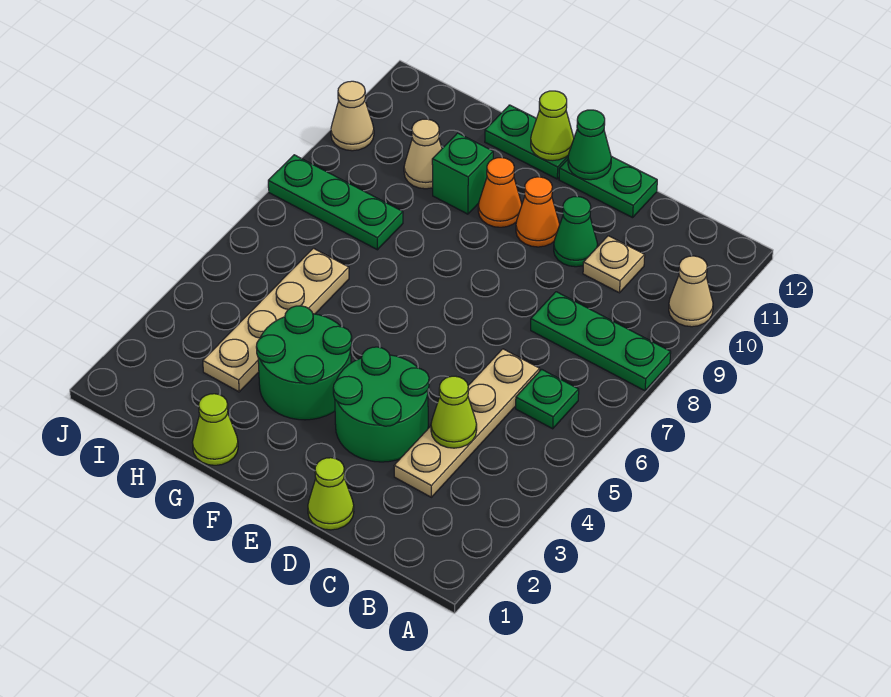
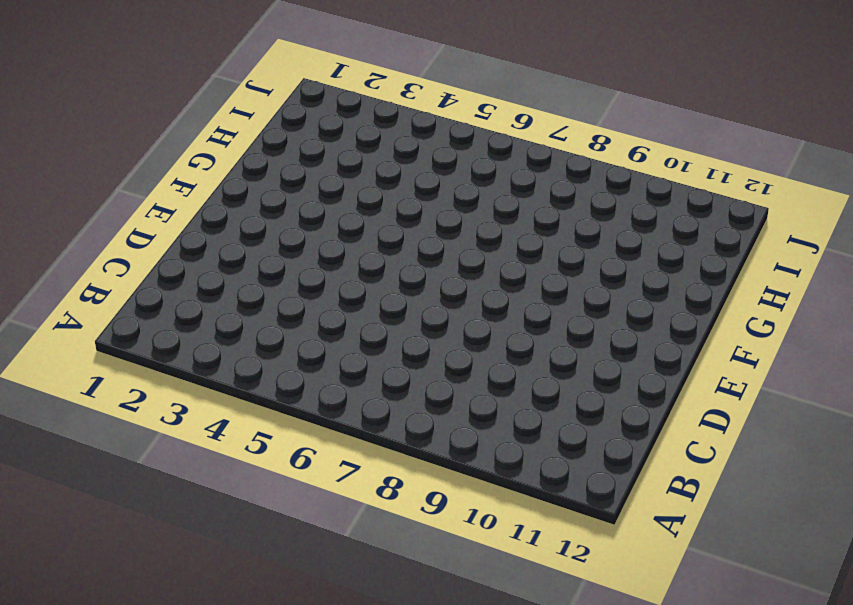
none -> green plate A8:C8 level 1
none -> tan cone A10 level 1
none -> green plate B6 level 1

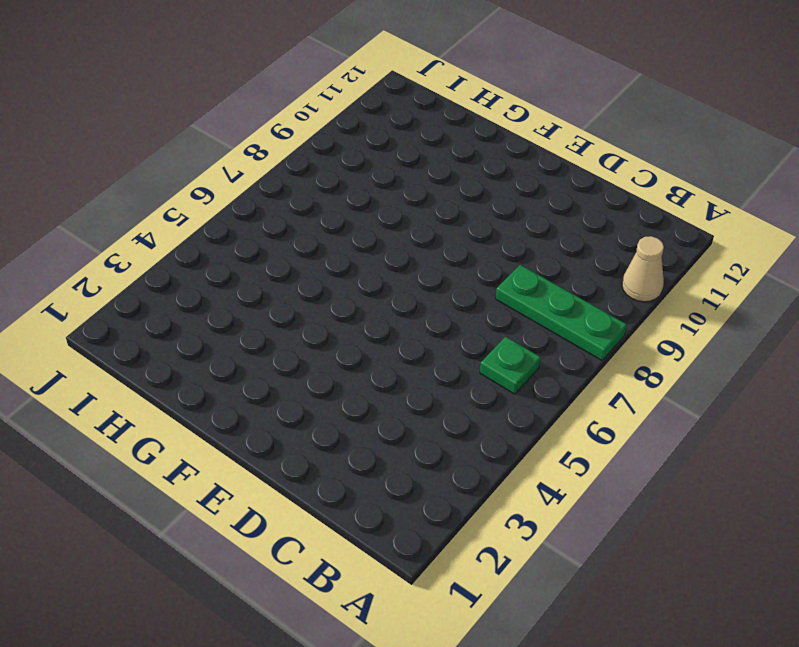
none -> tan plate C3:C6 level 1
none -> tan plate C10 level 1
none -> lime cone D1 level 1

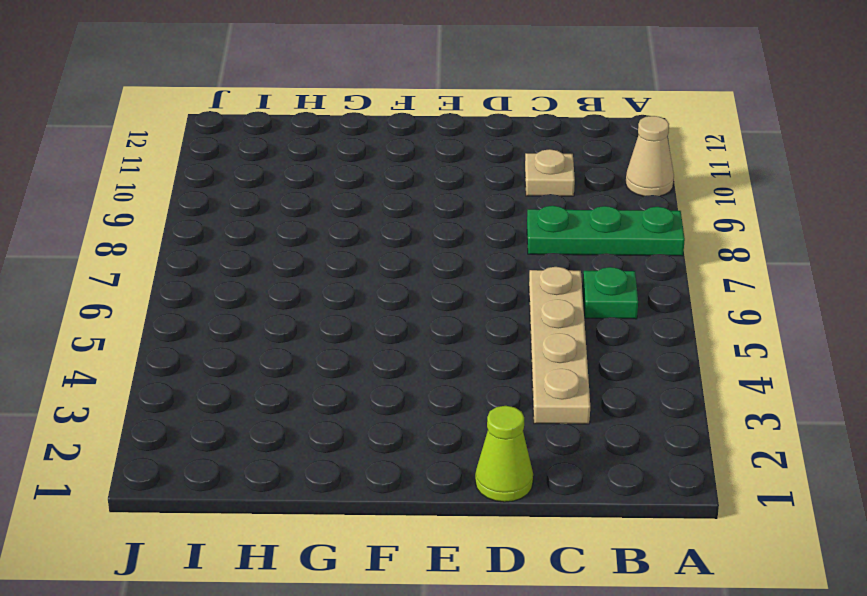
none -> green round brick D3:E4 level 1
none -> green cone D10 level 1
none -> green plate D12:E12 level 1

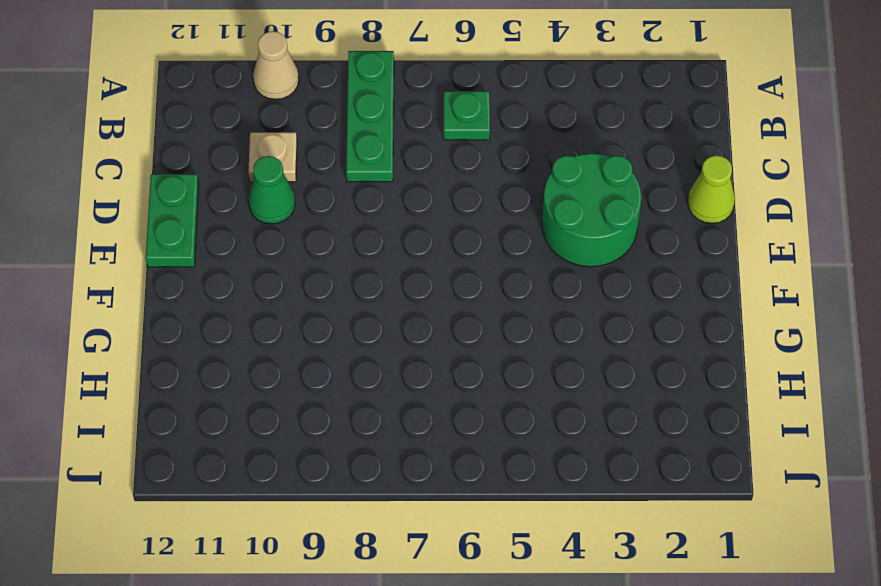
none -> tan plate C3:C6 level 1
none -> orange cone E10 level 1
none -> green round brick F3:G4 level 1

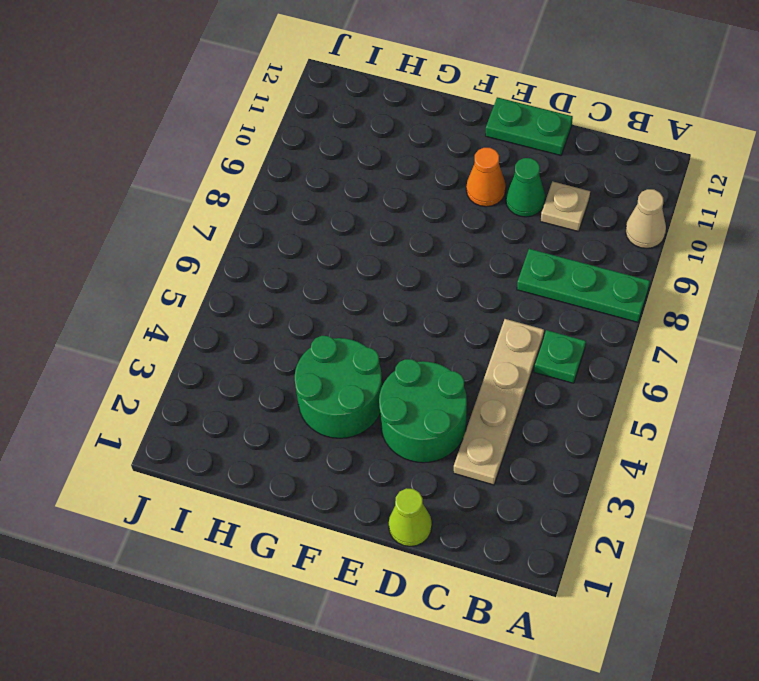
none -> orange cone F10 level 1
none -> green plate F12:G12 level 1
none -> lime cone G1 level 1

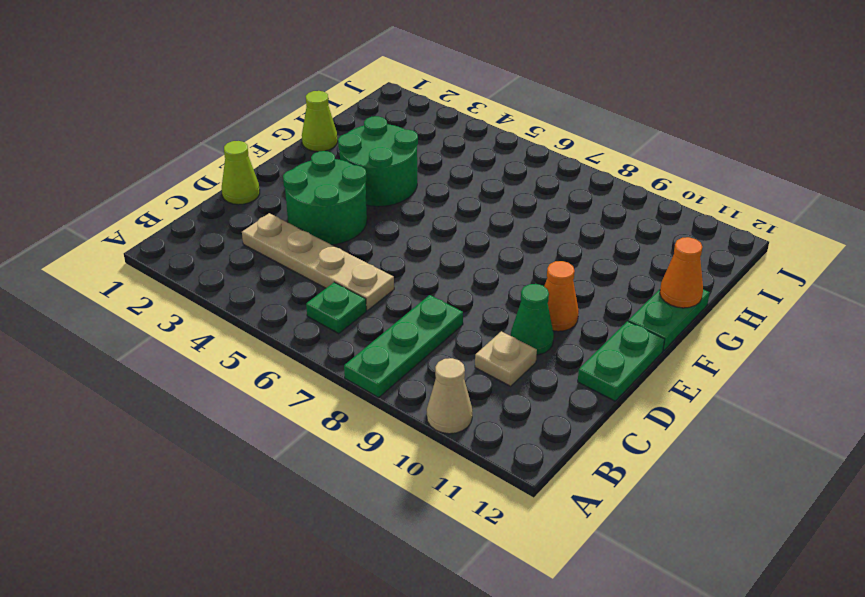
orange cone G12 level 2 -> orange cone F10 level 1
none -> green brick G10 level 1
none -> tan plate H3:H6 level 1
none -> green plate H8:J8 level 1

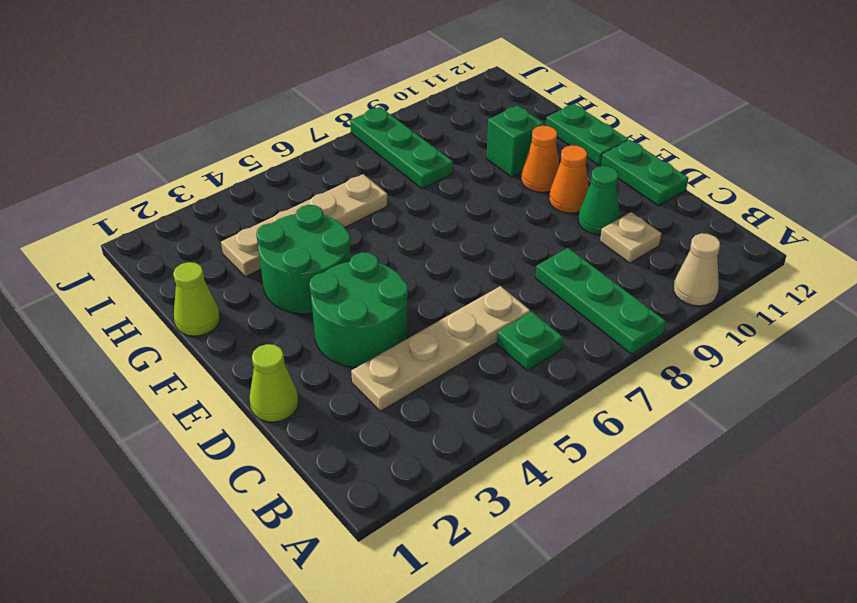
none -> tan cone H10 level 1
none -> tan cone J10 level 1
none -> lime cone C4 level 2

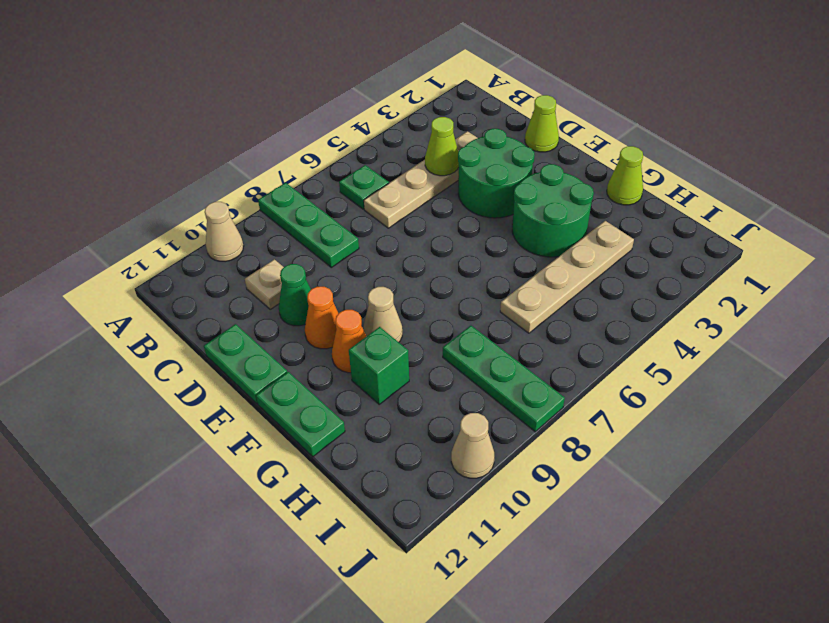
tan cone F9 level 1 -> tan cone H10 level 1
none -> green cone E12 level 2
none -> lime cone F12 level 2

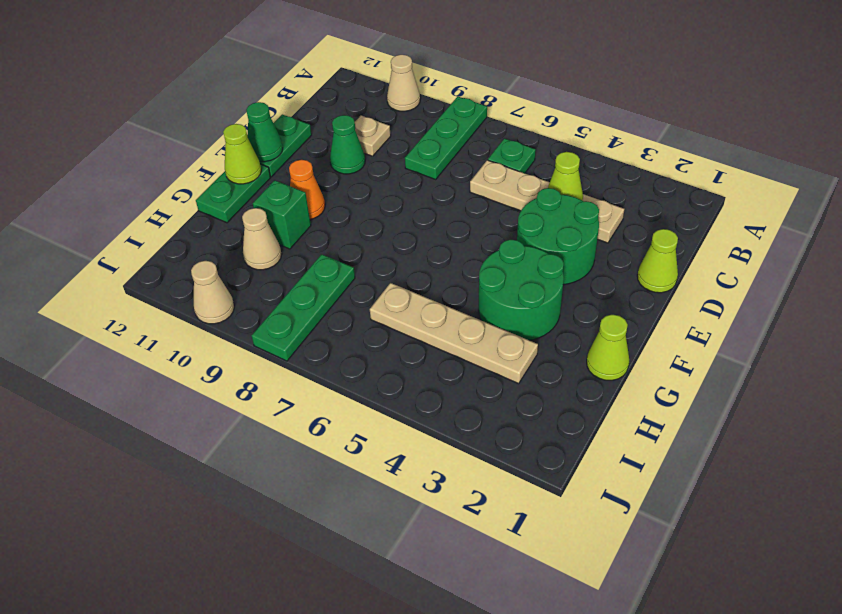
none -> orange cone E10 level 1

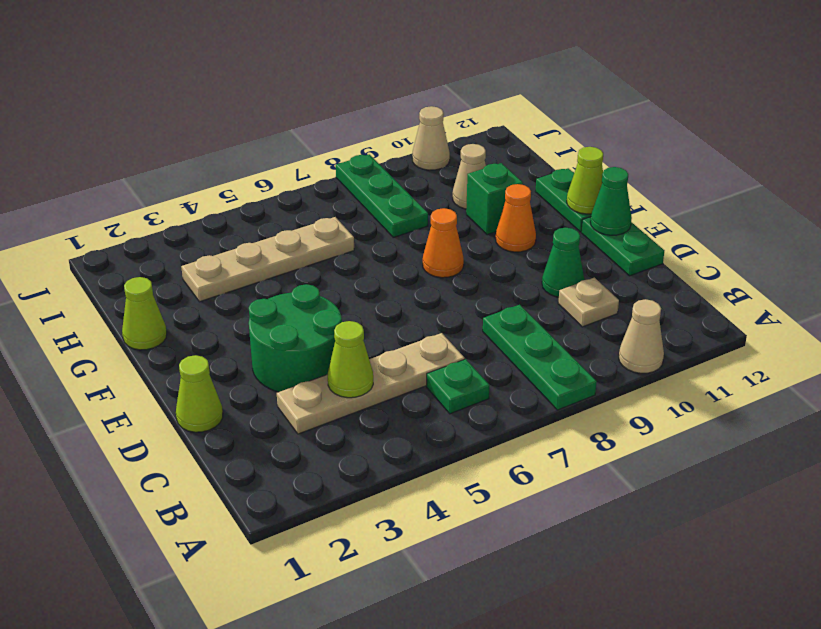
orange cone F8 level 1 -> orange cone E10 level 1
none -> green round brick F3:G4 level 1

